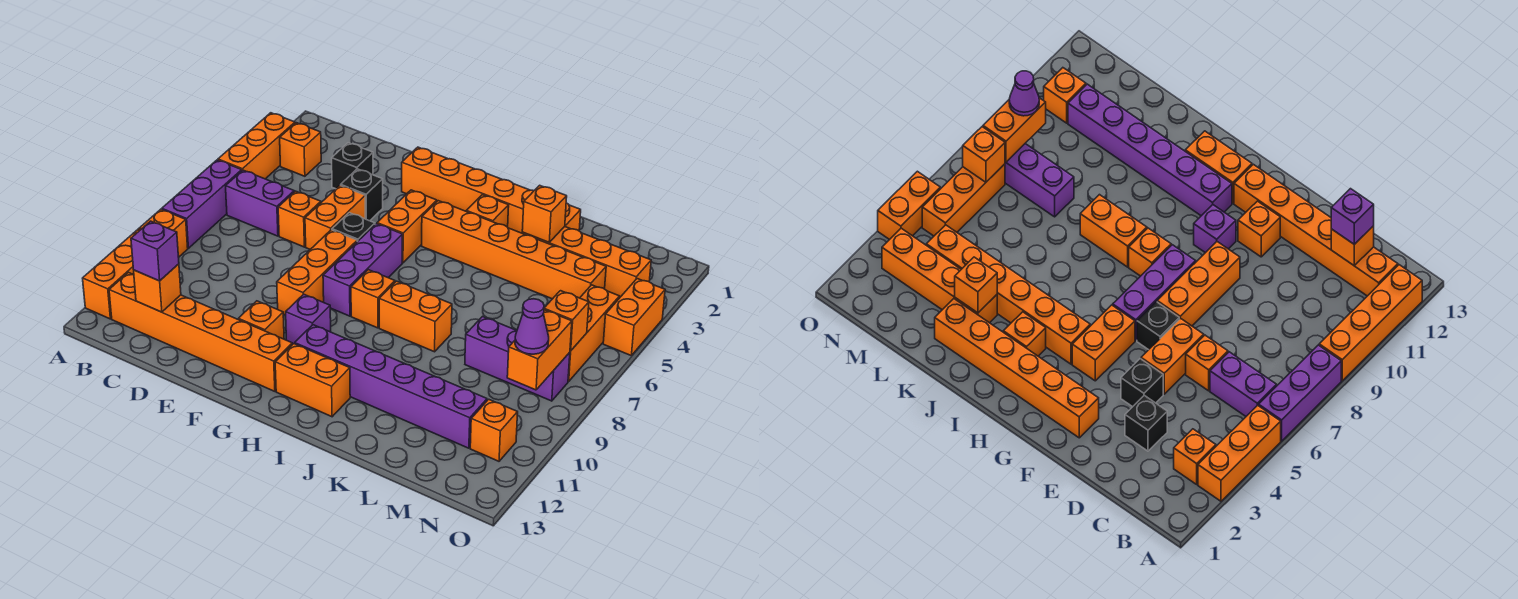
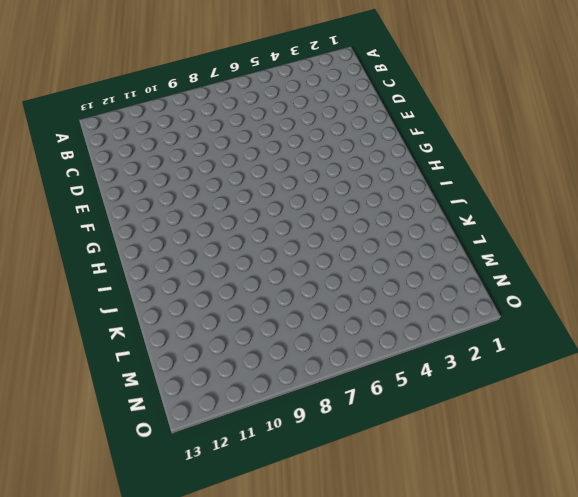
none -> orange brick A3:A5 level 1
none -> purple brick A6:A8 level 1
none -> orange brick A9:A12 level 1
none -> orange brick B3 level 1

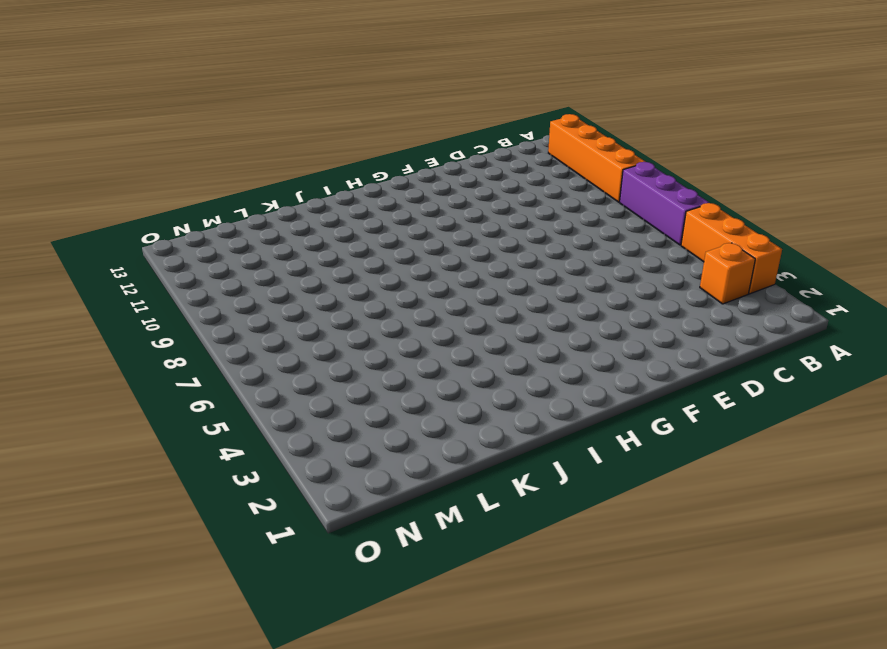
none -> purple brick B6:C6 level 1
none -> orange brick B12:G12 level 1
none -> black brick D3 level 1
none -> orange brick D6 level 1

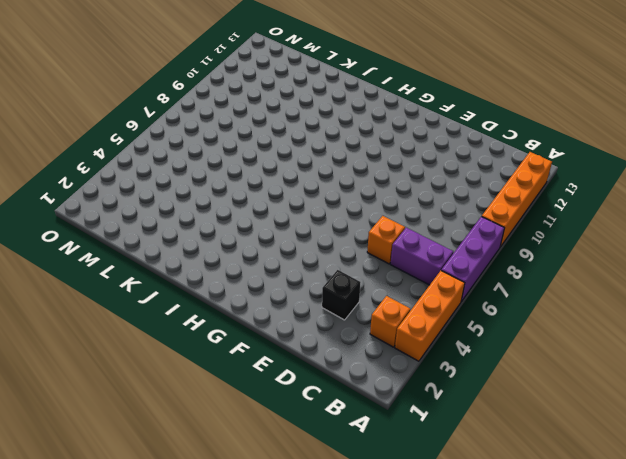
none -> orange brick B12:G12 level 1
none -> black brick E4 level 1
none -> orange brick E5:E6 level 1
none -> orange brick F2:K2 level 1

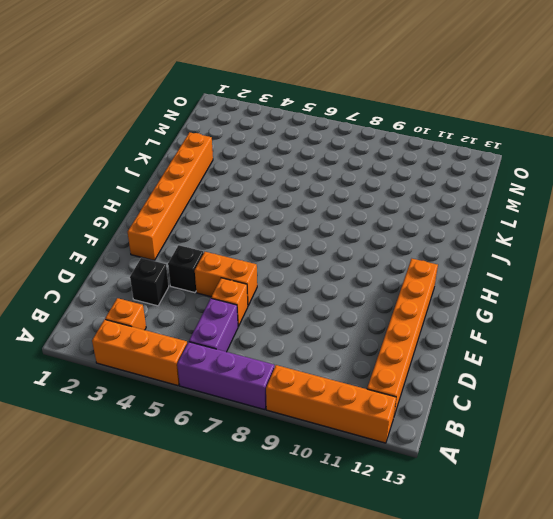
none -> black brick F6 level 1
none -> orange brick F7:F9 level 1
none -> orange brick F11 level 1
none -> orange brick G4:G5 level 1

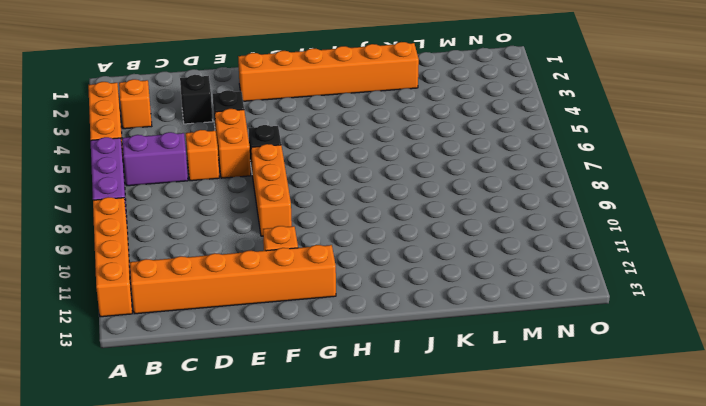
none -> orange brick G4:G5 level 1
none -> purple brick G6:G8 level 1
none -> purple brick G10 level 1
none -> orange brick H4:M4 level 1

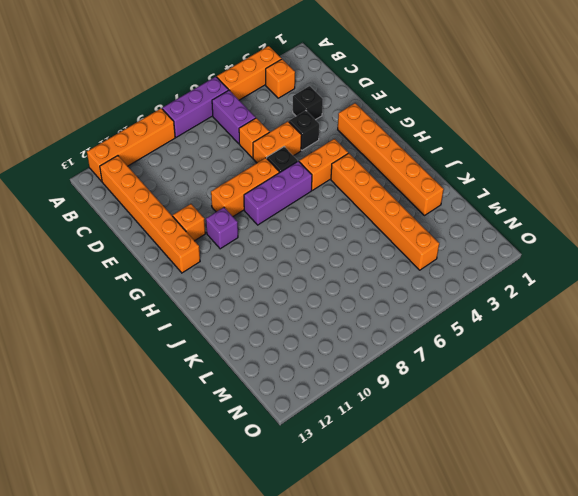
none -> orange brick H8 level 1
none -> purple brick H11:M11 level 1
none -> orange brick H12:I12 level 1
none -> orange brick I3 level 1

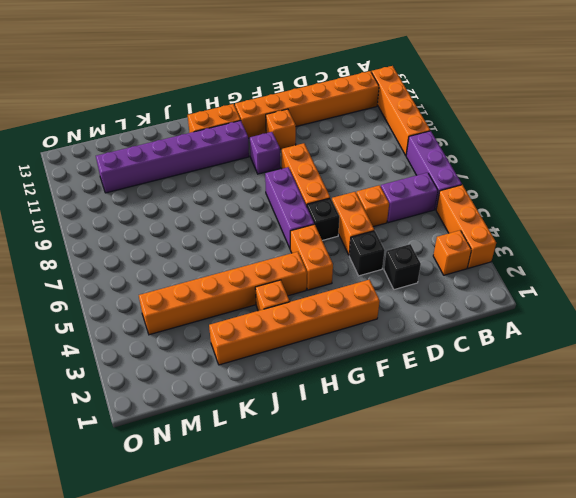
none -> orange brick H8 level 1
none -> orange brick I8:J8 level 1
none -> orange brick K3:N3 level 1
none -> purple brick L8:N8 level 1

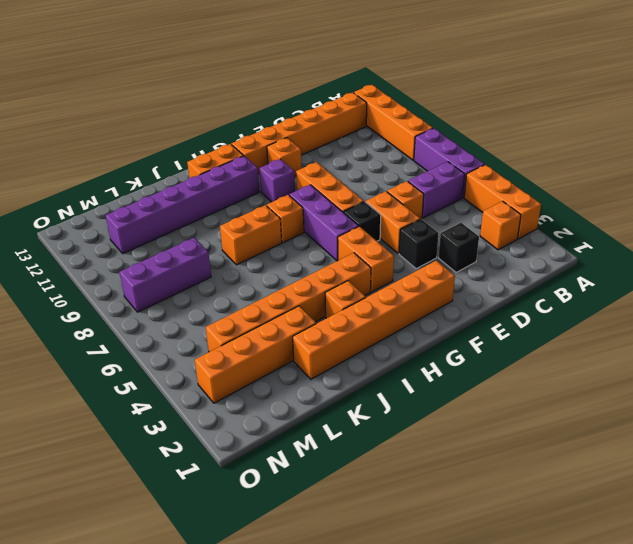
none -> orange brick N5:N7 level 1
none -> orange brick N11 level 1
none -> orange brick O4:O5 level 1
none -> orange brick C12 level 2

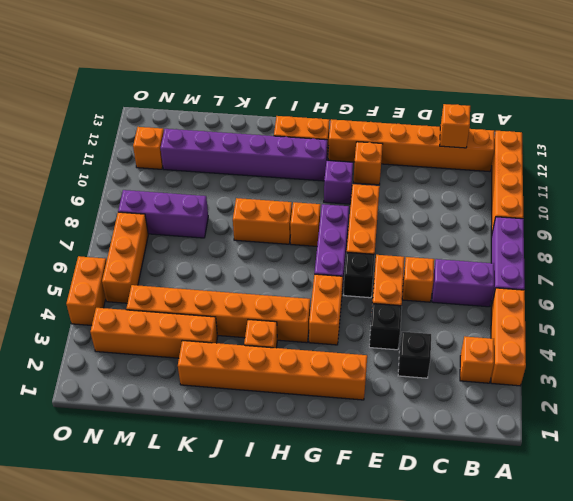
none -> orange brick K3 level 2
none -> orange brick N7 level 2
none -> orange brick N8:N9 level 2
none -> purple brick C12 level 3

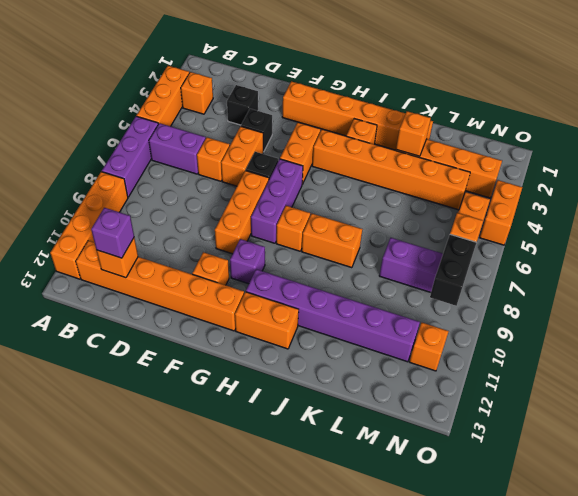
black brick N8:N9 level 2 -> orange brick N8:N9 level 2
none -> purple cone N9 level 3

